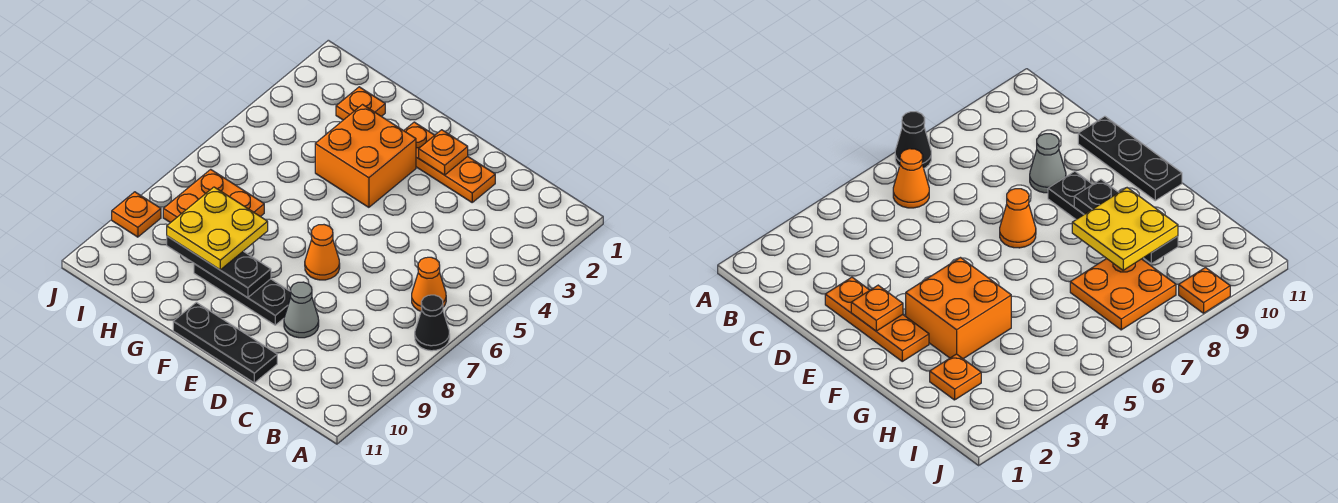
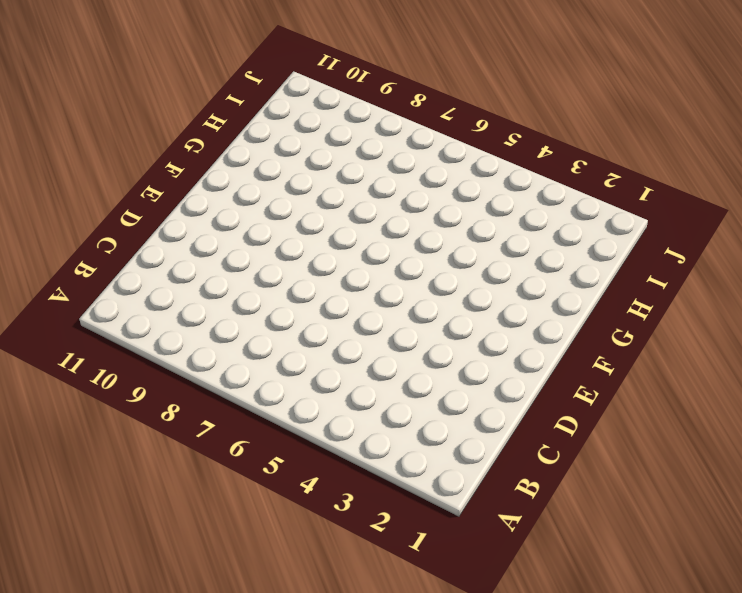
none -> black cone A7 level 1
none -> orange cone B6 level 1
none -> orange plate D2:F2 level 1

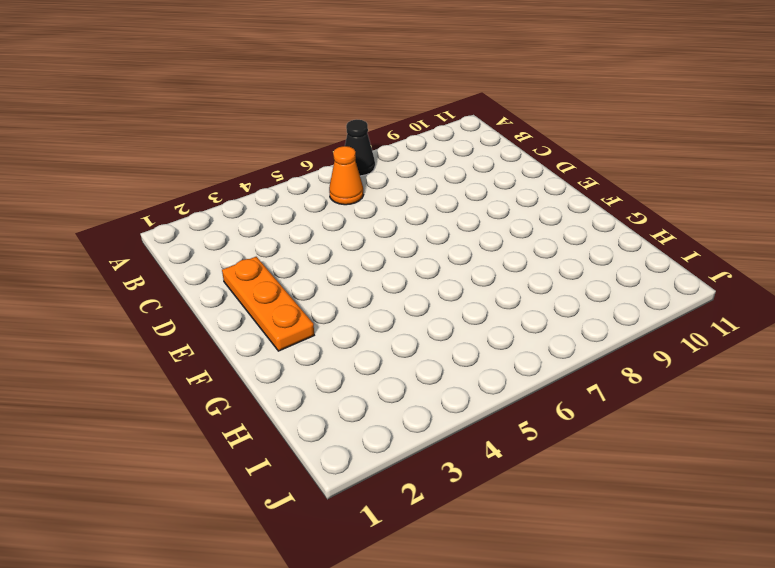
none -> grey cone D9 level 1
none -> black plate D11:F11 level 1
none -> orange cone E7 level 1

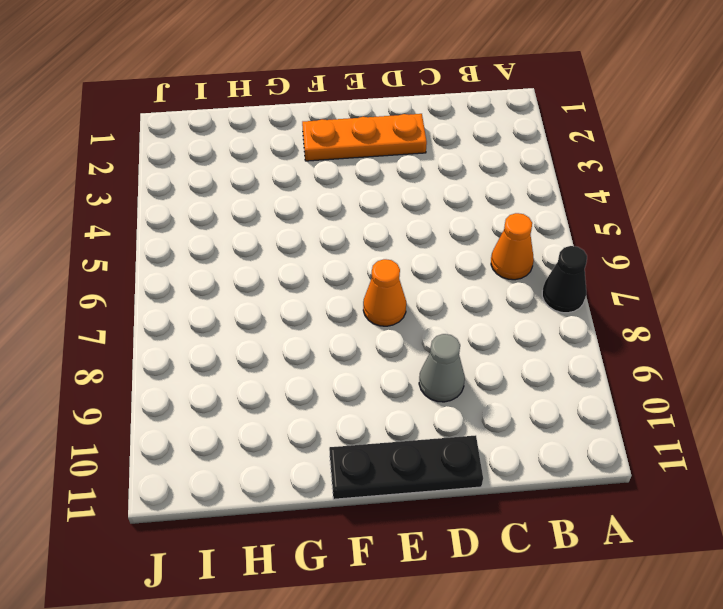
none -> black plate E9:G9 level 1
none -> orange brick F3:G4 level 1
none -> orange plate H2 level 1

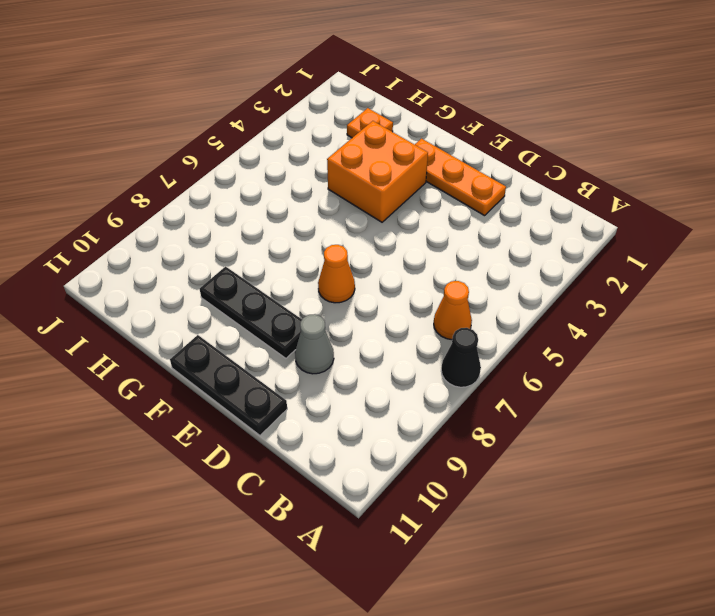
none -> orange plate H7:I8 level 1
none -> orange plate J9 level 1
none -> orange plate E2 level 2

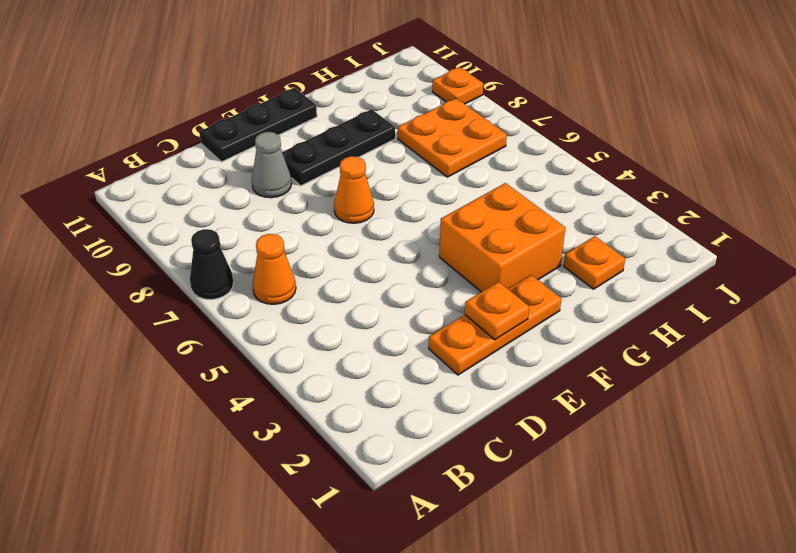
none -> black plate F9:H9 level 2
none -> yellow plate G8:H9 level 3

